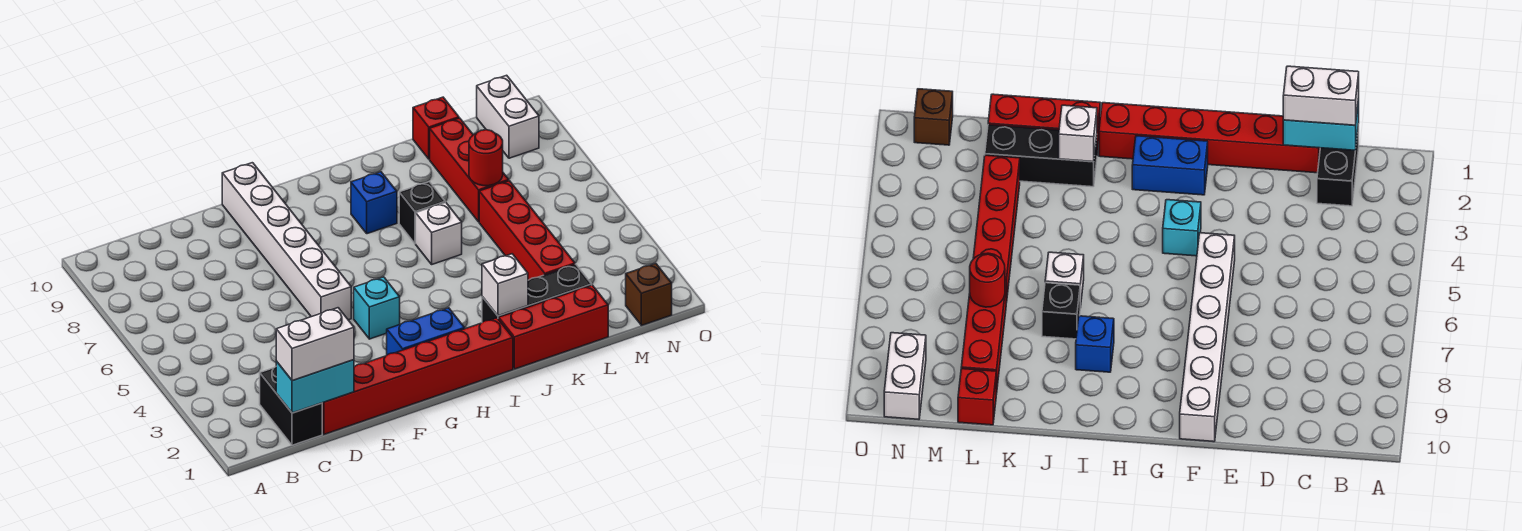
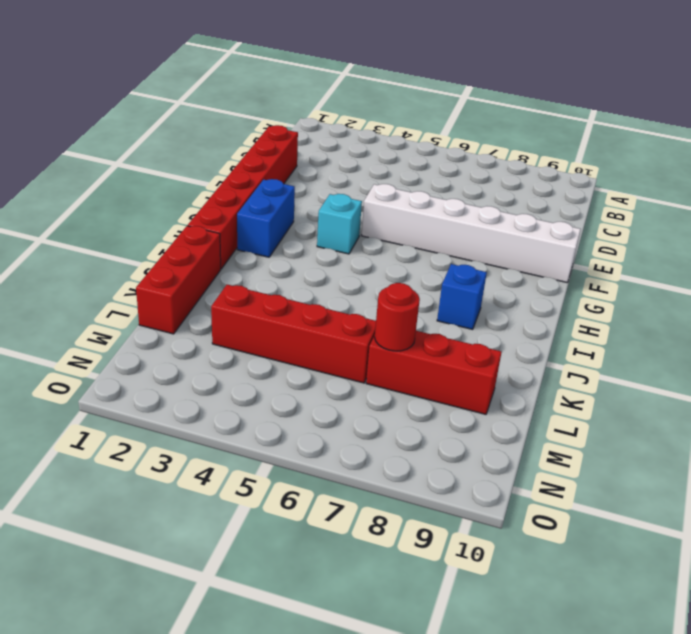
none -> black brick C1:C2 level 1
none -> black brick J2:L2 level 1
none -> white brick J6 level 1

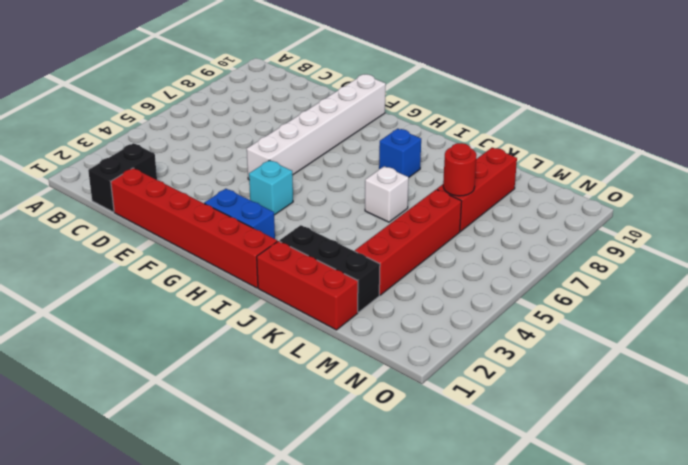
none -> black brick J7 level 1
none -> red brick L10 level 1
none -> brown brick N1 level 1

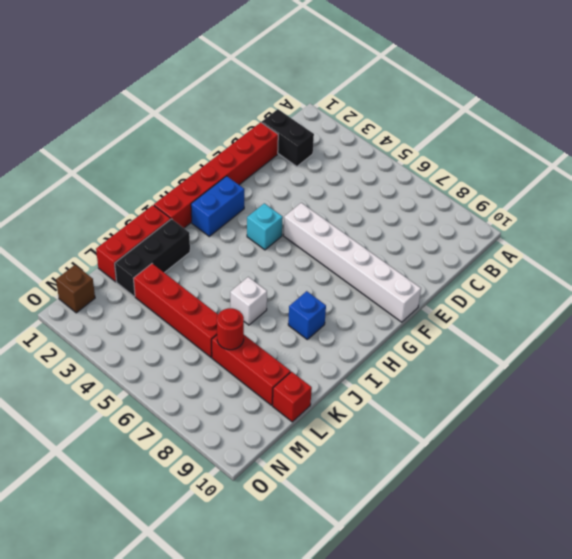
none -> black brick J7 level 1
none -> white brick N9:N10 level 1
none -> cyan brick C1:D1 level 2

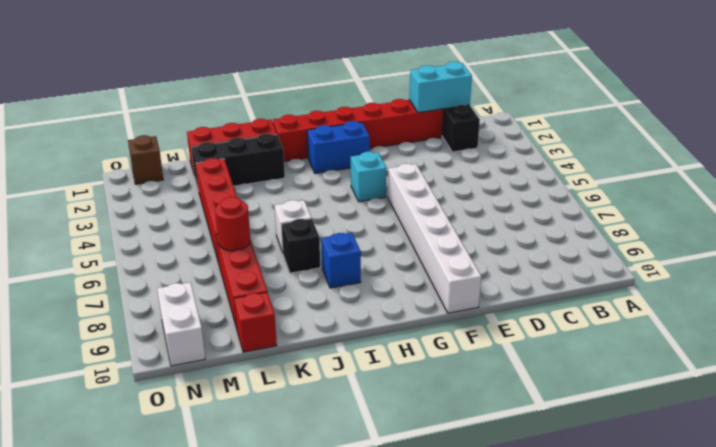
none -> white brick J2 level 2
none -> white brick C1:D1 level 3

